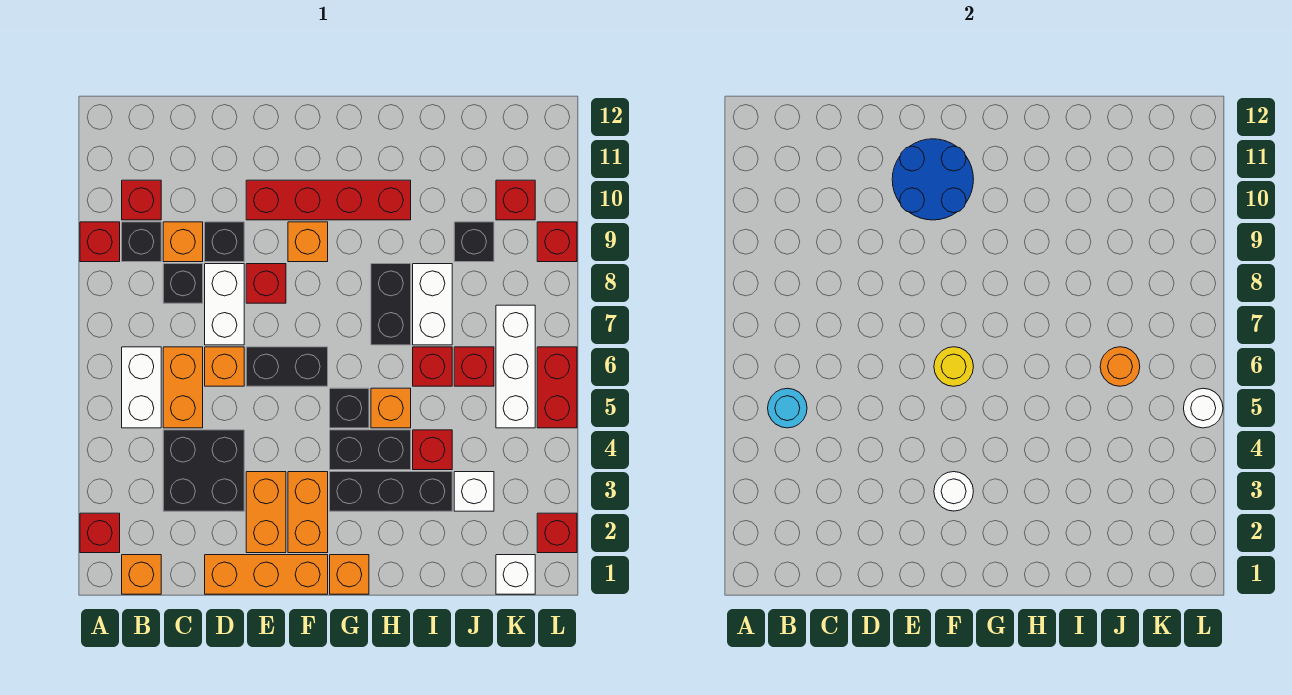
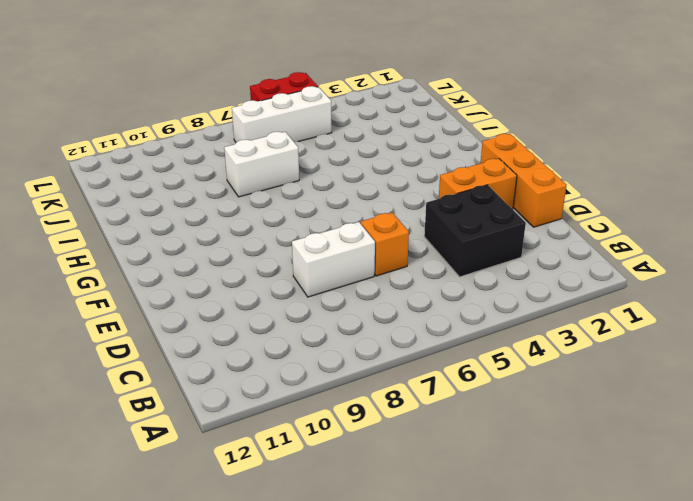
none -> red brick A2 level 1
none -> red brick A9 level 1
none -> orange brick B1 level 1
none -> white brick B5:B6 level 1

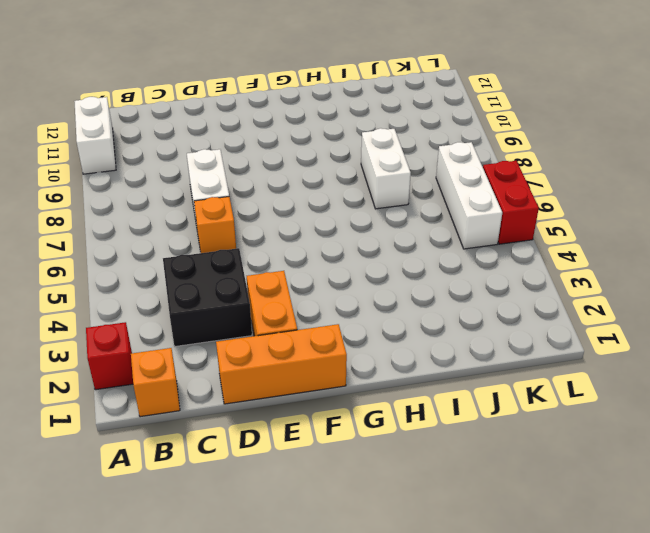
white brick A10:A11 level 1 -> white brick B5:B6 level 1
none -> red brick A9 level 1
none -> black brick B9 level 1
none -> red brick B10 level 1
none -> orange brick C5:C6 level 1

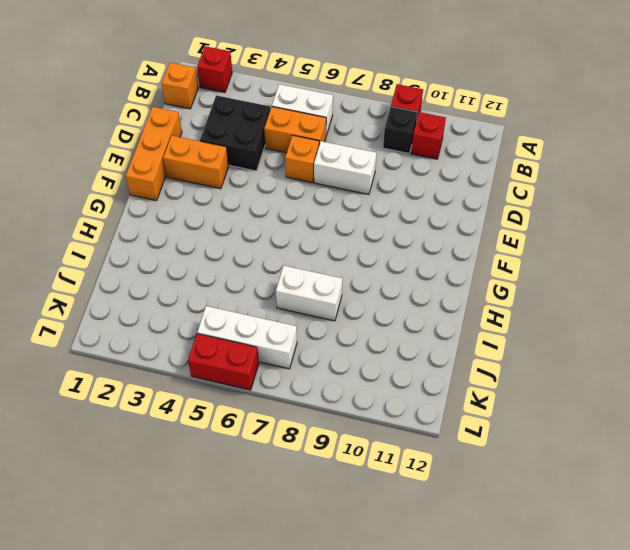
none -> black brick C8 level 1
none -> orange brick C9 level 1
none -> black brick D9 level 1
none -> black brick E6:F6 level 1

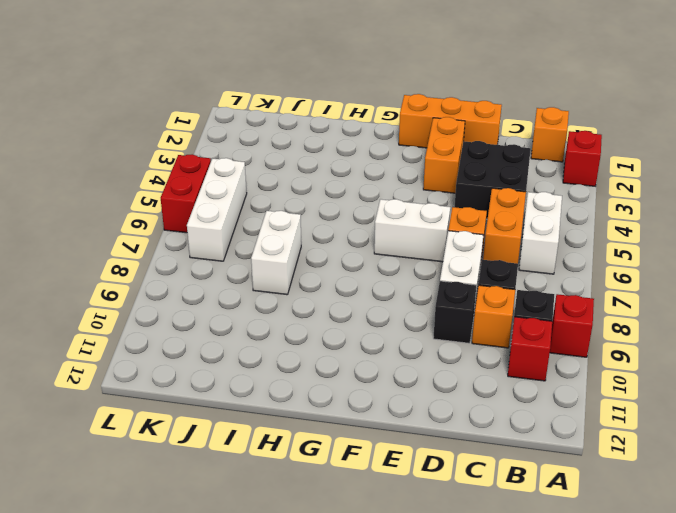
white brick E6:F6 level 1 -> black brick E6:F6 level 1
none -> red brick E8 level 1
none -> red brick E10:H10 level 1
none -> orange brick F2:F3 level 1
none -> orange brick F9 level 1

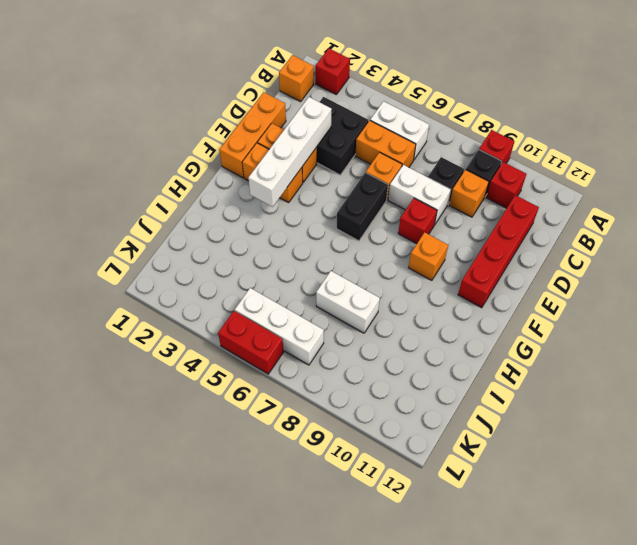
red brick C11:F11 level 1 -> red brick E10:H10 level 1
white brick D3:G3 level 2 -> white round brick F3 level 2
none -> black brick D9 level 1
none -> orange brick G1 level 1
none -> black brick G3:I3 level 1
none -> black brick G4:H4 level 1

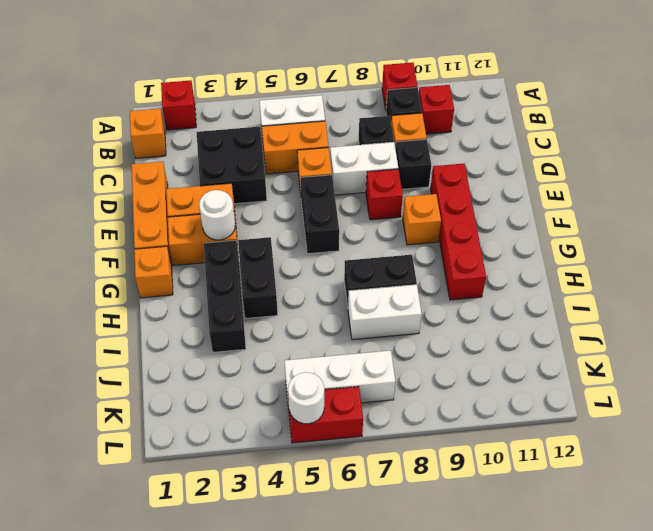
none -> black brick G5 level 1
none -> orange brick H5 level 1
none -> red brick I4 level 1
none -> red brick I6 level 1

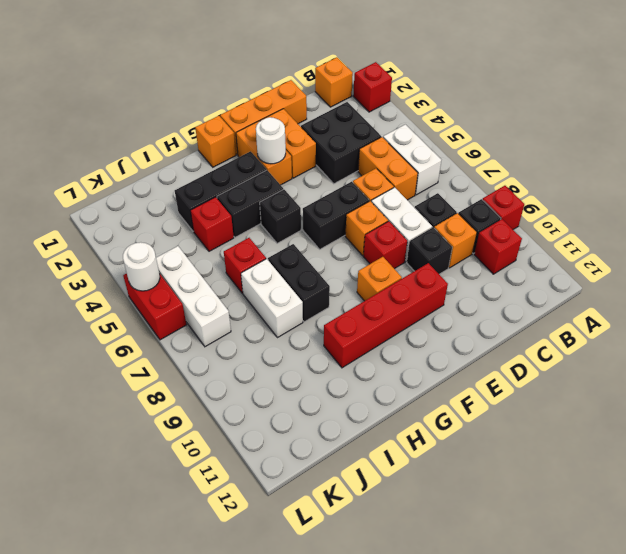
orange brick E7 level 1 -> orange brick H5 level 1
none -> white brick J3 level 1
none -> red brick J6 level 1
none -> black brick J9 level 1
none -> white brick K1 level 1

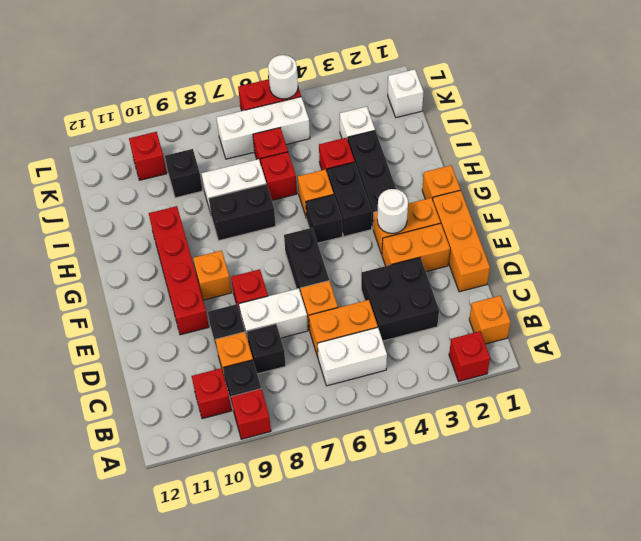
none -> red brick L2 level 1
none -> red brick L9 level 1
none -> cyan round brick B5 level 2
none -> blue round brick E10:F11 level 2

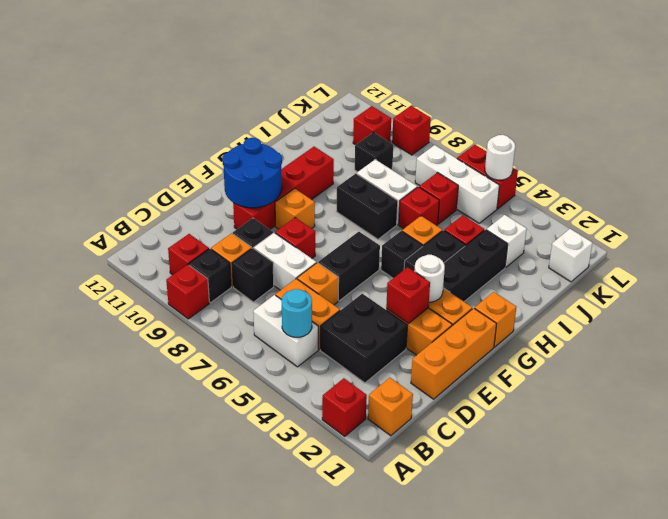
red brick E3 level 2 -> red brick L2 level 1
none -> yellow round brick F6 level 2
none -> orange round brick J6 level 2

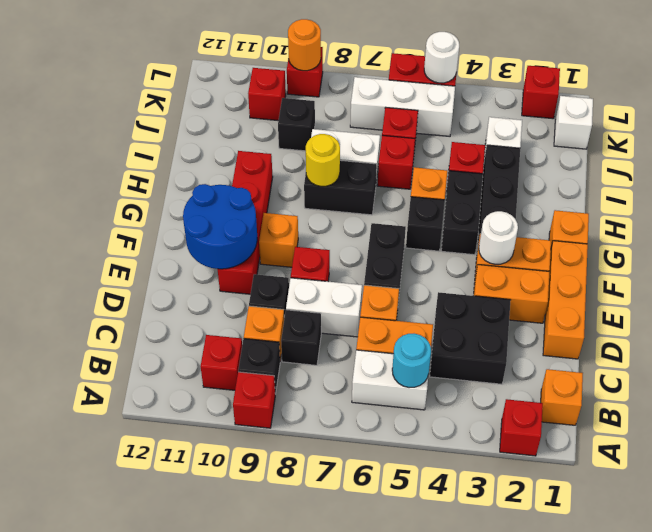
yellow round brick H8 level 2 -> yellow round brick F6 level 2
orange round brick L9 level 2 -> orange round brick J6 level 2

